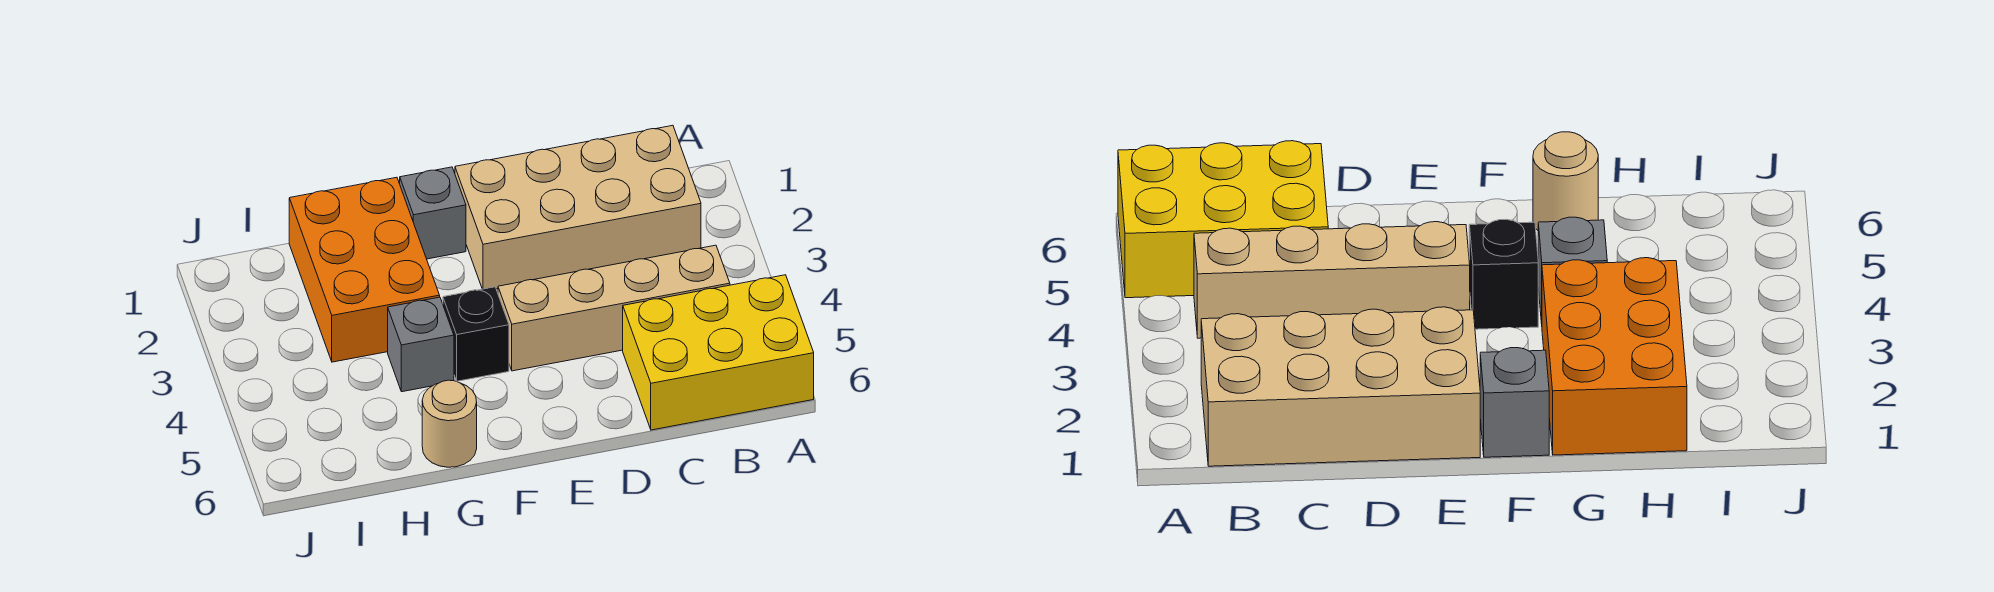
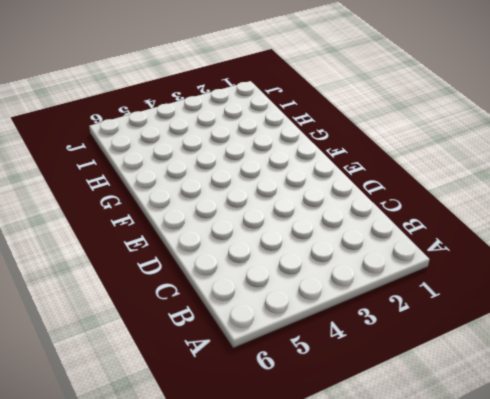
none -> yellow brick A5:C6 level 1
none -> tan brick B1:E2 level 1

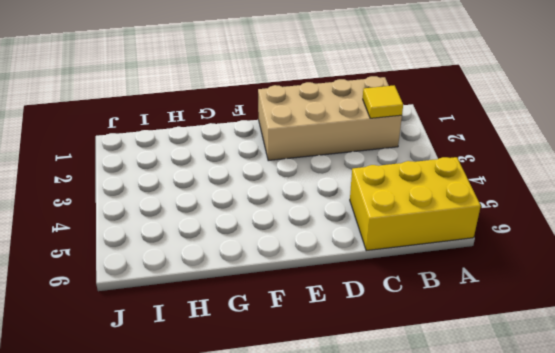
yellow tile B2 level 2 -> none
none -> tan brick B4:E4 level 1
none -> grey brick F1 level 1

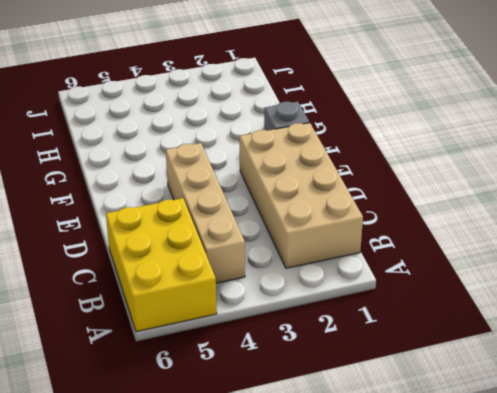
none -> black brick F4 level 1
none -> orange brick G1:H3 level 1

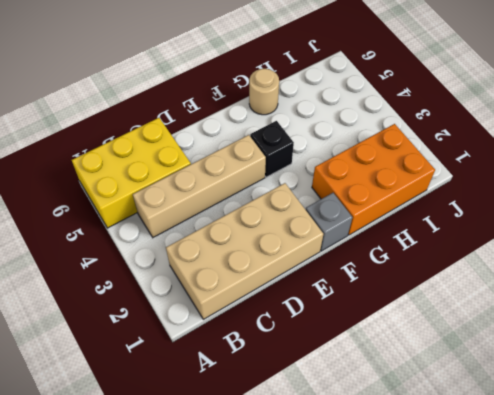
orange brick G1:I2 level 1 -> orange brick G1:H3 level 1
none -> grey brick G4 level 1

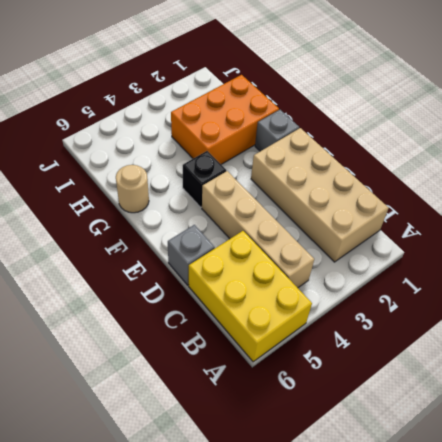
grey brick D6 level 1 -> grey brick G4 level 1

